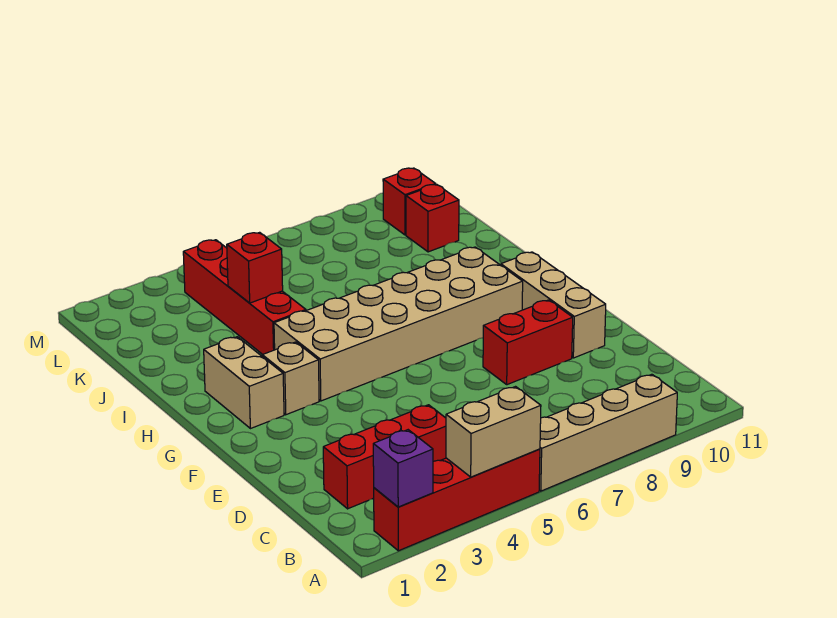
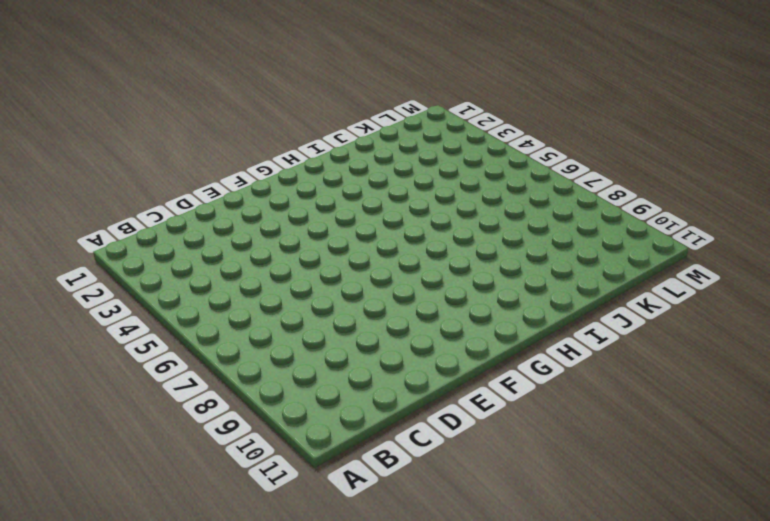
none -> red brick A2:A5 level 1
none -> tan brick A6:A9 level 1
none -> red brick C2:C4 level 1

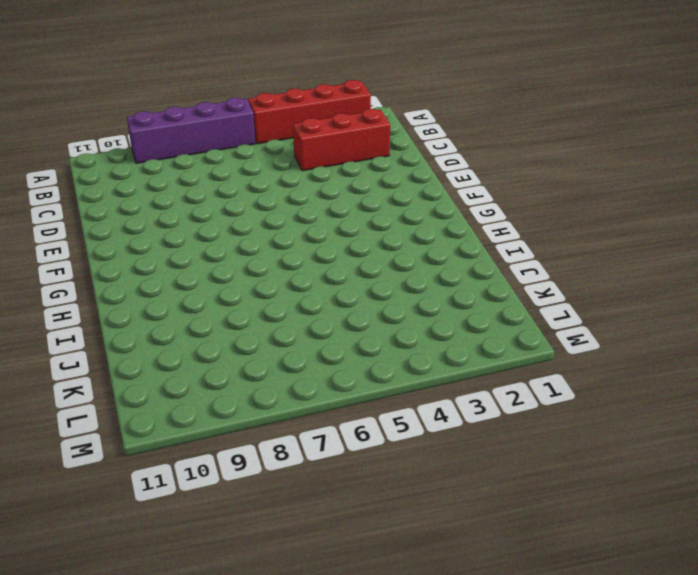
purple brick A6:A9 level 1 -> tan brick A6:A9 level 1
none -> red brick E8:E9 level 1
none -> tan brick E10:G10 level 1
none -> tan brick G2:H2 level 1

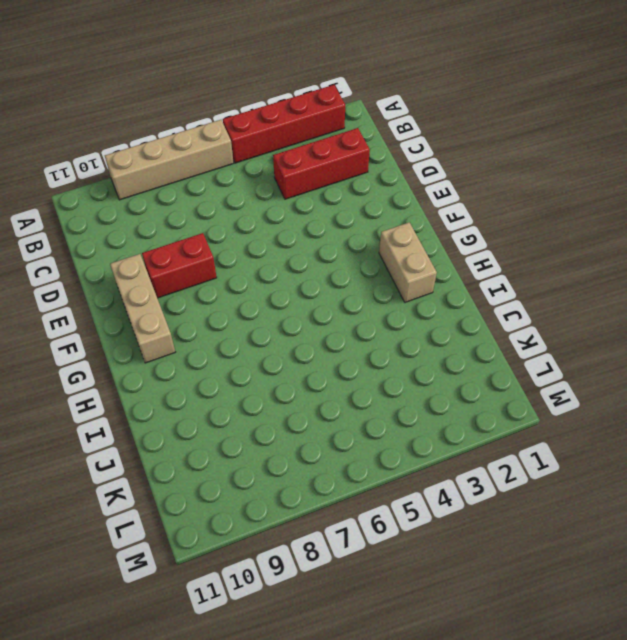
none -> tan brick G3 level 1
none -> tan brick G4:H9 level 1
none -> red brick I4:L4 level 1

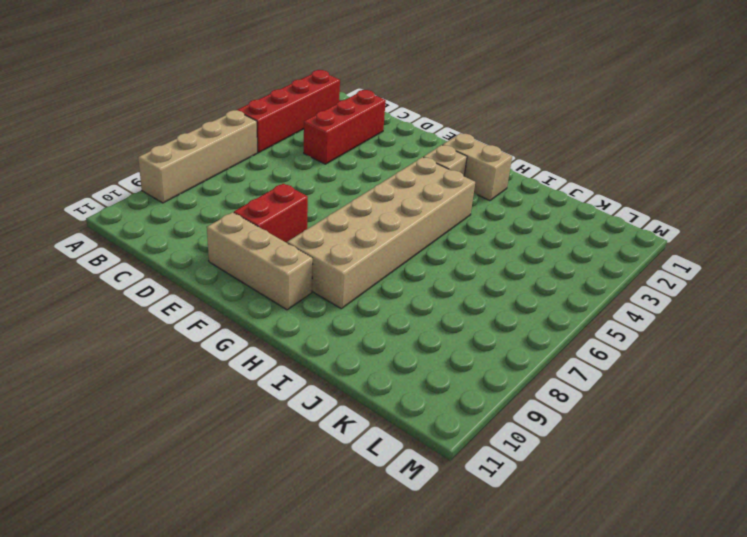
none -> red brick I4:L4 level 1
none -> red brick K10 level 1
none -> red brick L10 level 1

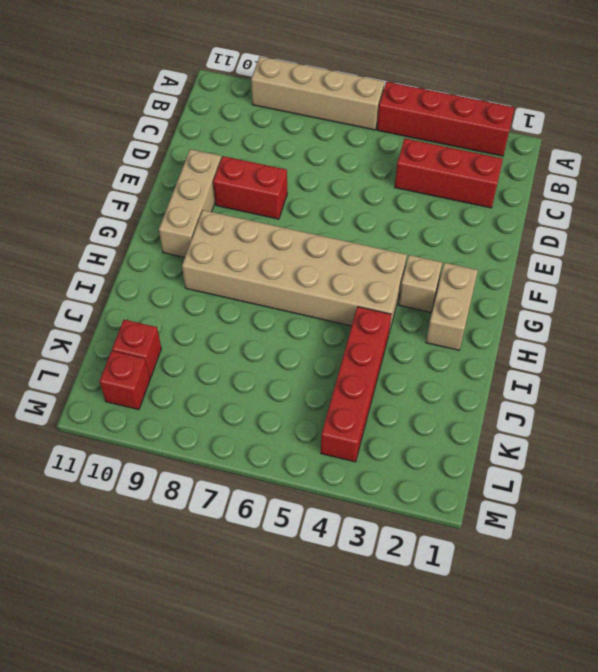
none -> purple brick A2 level 2
none -> tan brick A4:A5 level 2
none -> red brick J4 level 2

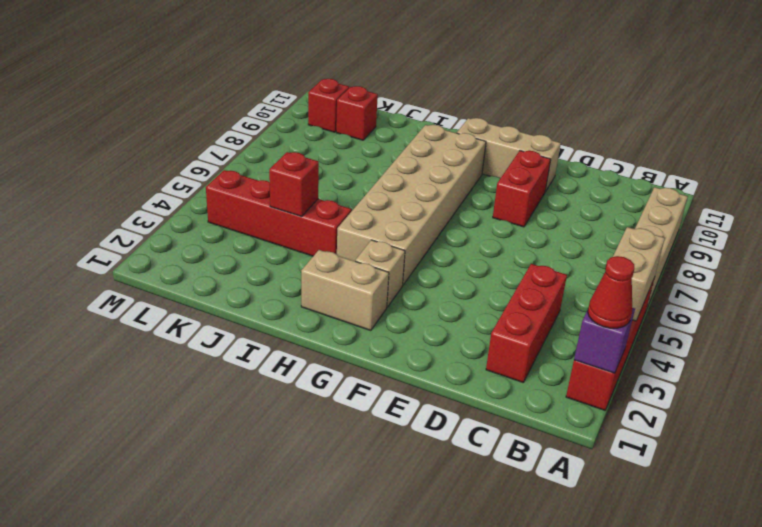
red cone A2 level 3 -> none

